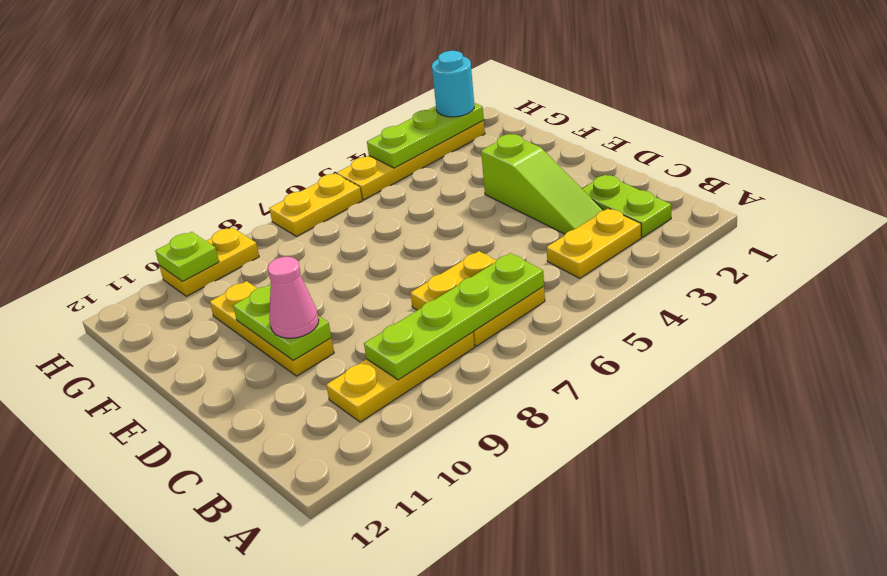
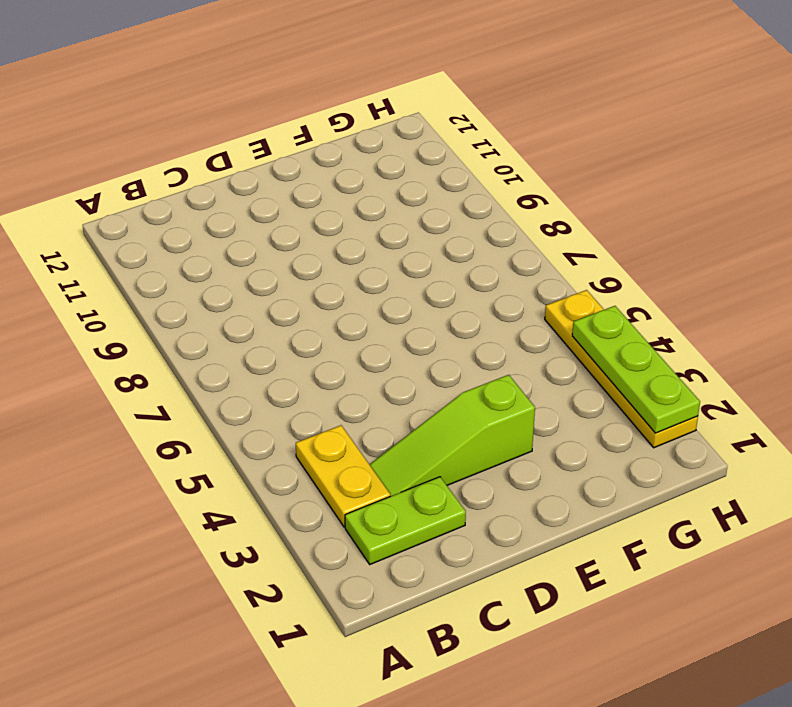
none -> yellow plate B6:C7 level 1
none -> yellow plate B8:B10 level 1
none -> yellow plate D10:F10 level 1

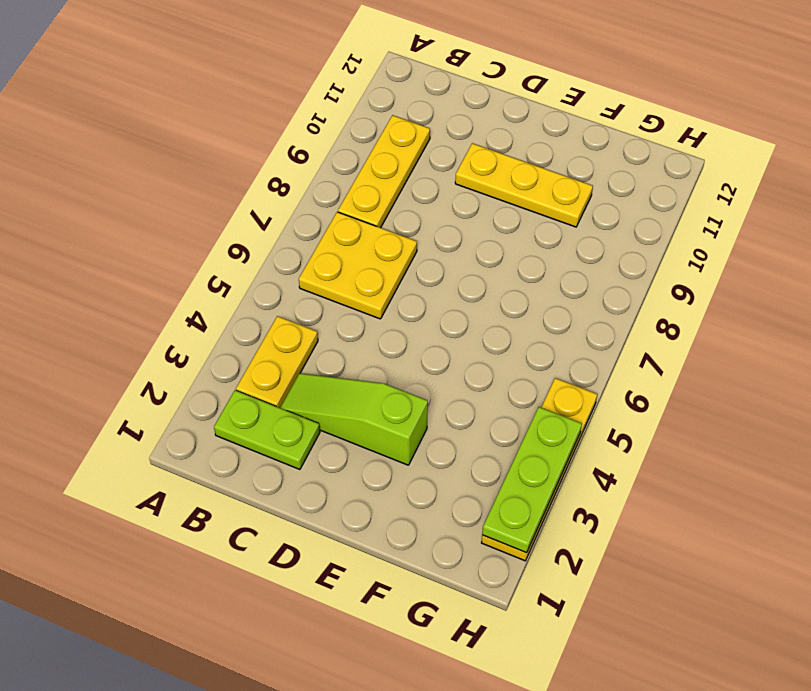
none -> yellow plate H6:H7 level 1
none -> yellow plate H9:H10 level 1
none -> lime plate B6:B9 level 2

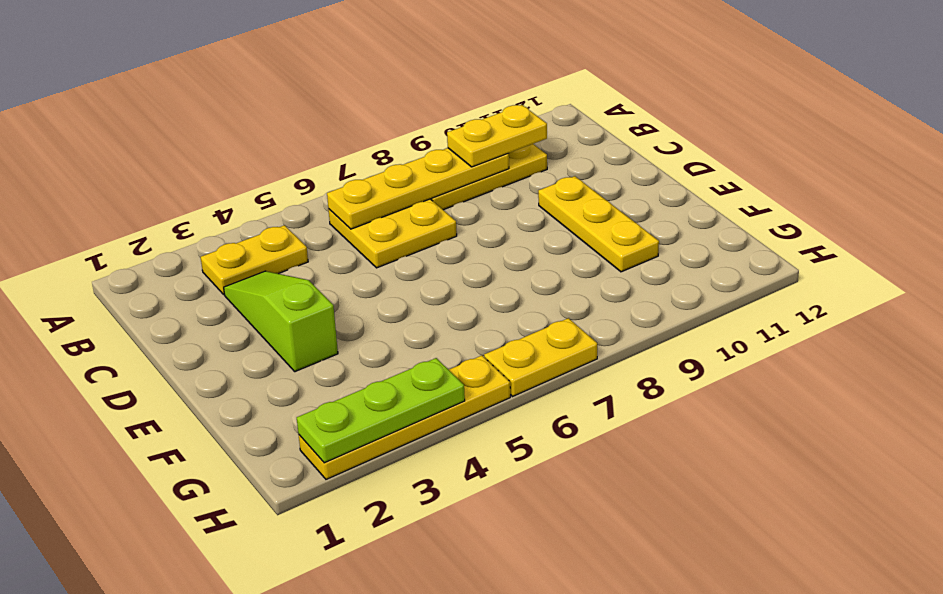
yellow plate B6:B9 level 2 -> lime plate B6:B9 level 2
yellow plate B9:B10 level 3 -> yellow plate H9:H10 level 1
none -> lime plate B2:C2 level 1
none -> lime plate D10:E10 level 2
none -> lime plate H10 level 2

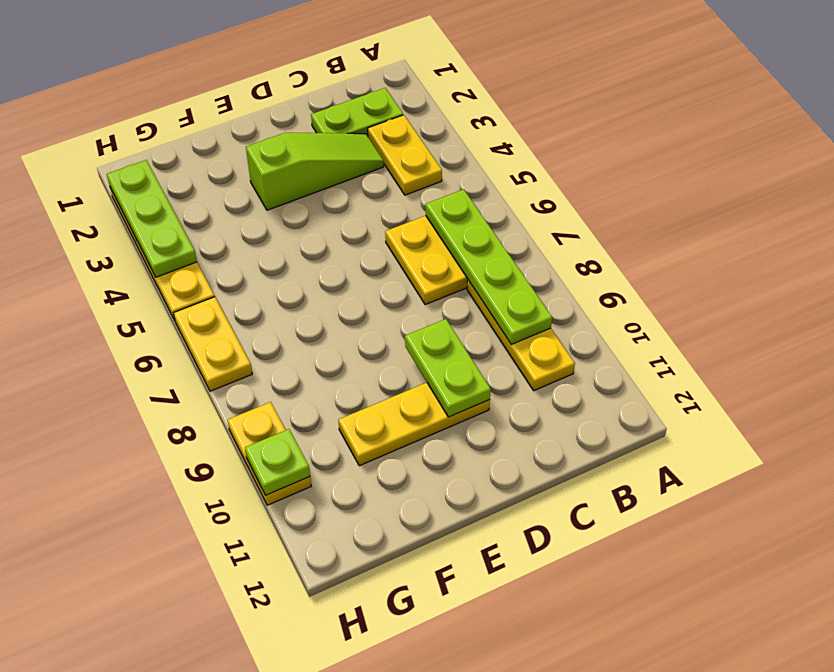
lime plate D9:D10 level 2 -> lime plate D10:E10 level 2
none -> pink cone D10 level 3
none -> cyan round brick H2 level 3

